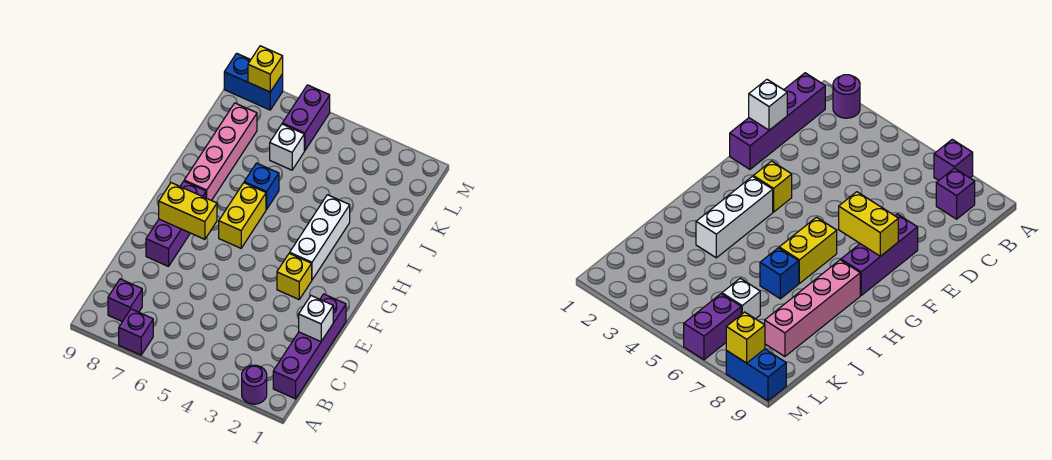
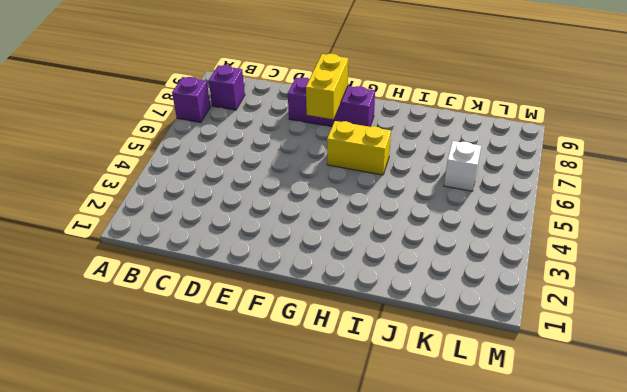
none -> purple round brick A2 level 1
none -> purple brick B1:E1 level 1
none -> yellow brick F3 level 1

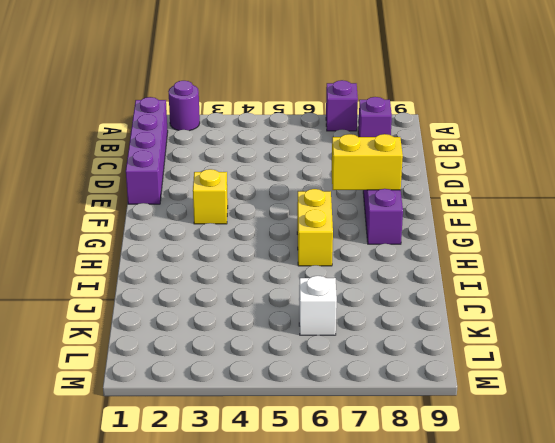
none -> white brick G3:I3 level 1
none -> pink brick H8:K8 level 1
none -> blue brick I6 level 1

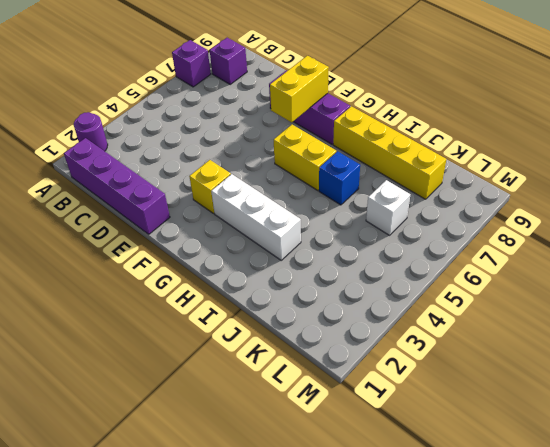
yellow brick H8:K8 level 1 -> pink brick H8:K8 level 1
none -> purple brick L6:M6 level 1
none -> blue brick M8:M9 level 1
none -> white brick D1 level 2

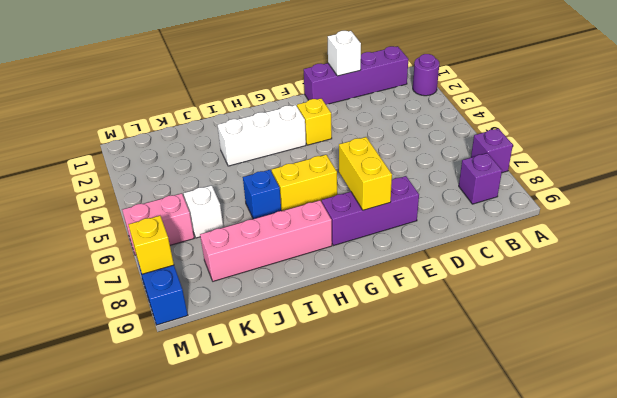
pink brick L6:M6 level 1 -> purple brick L6:M6 level 1

